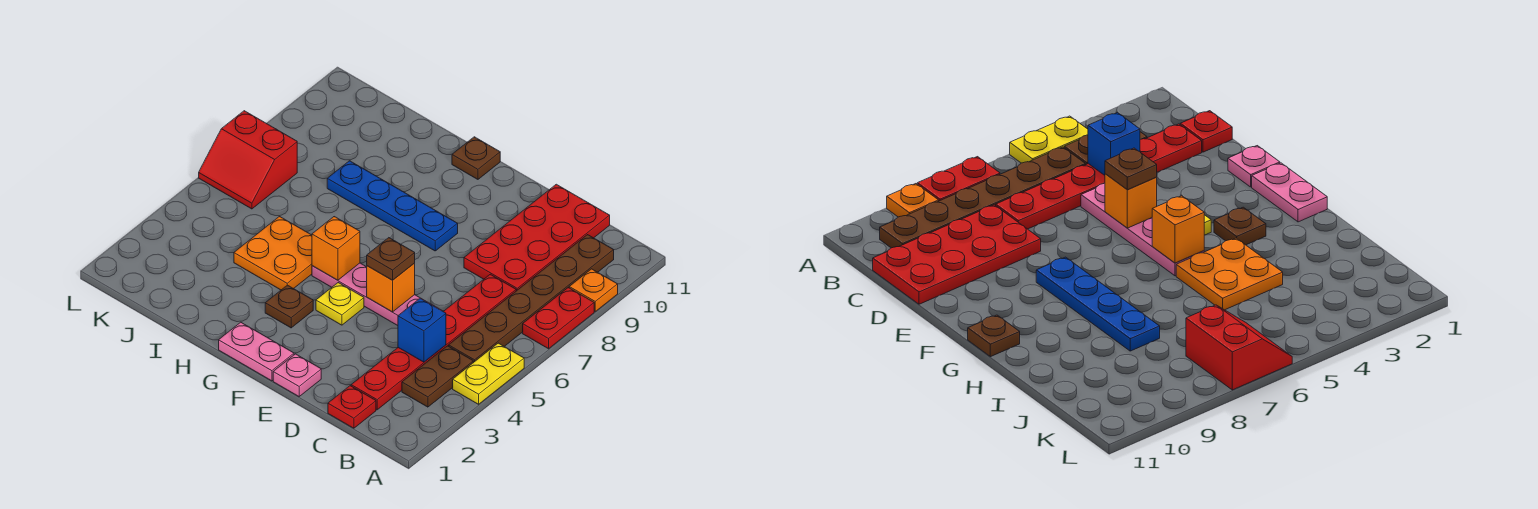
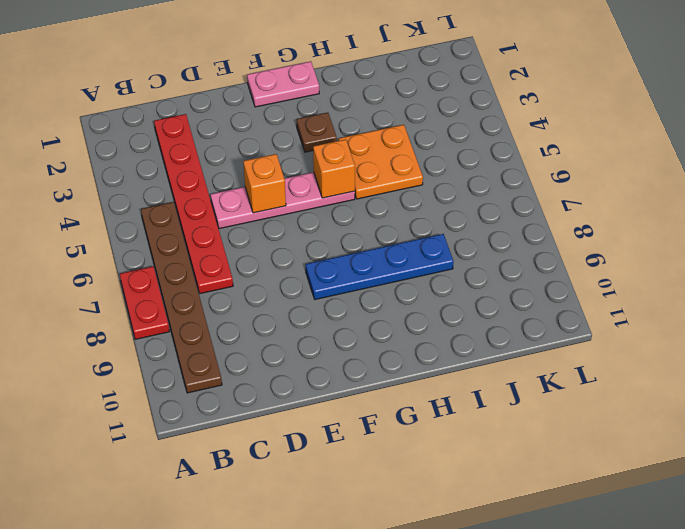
none -> yellow plate A4:A5 level 1
none -> orange plate A9 level 1
none -> brown plate B3:B4 level 1

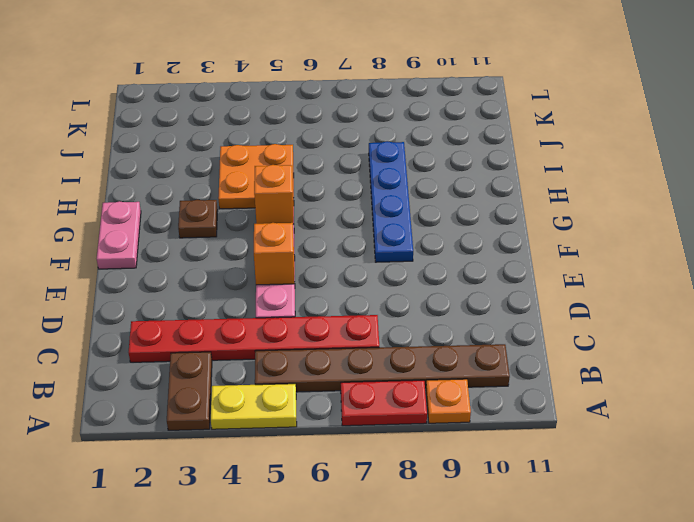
brown plate A3:B3 level 1 -> brown plate B3:B4 level 1
none -> red plate C1 level 1
none -> red plate C8:D11 level 1
none -> pink plate E1 level 1

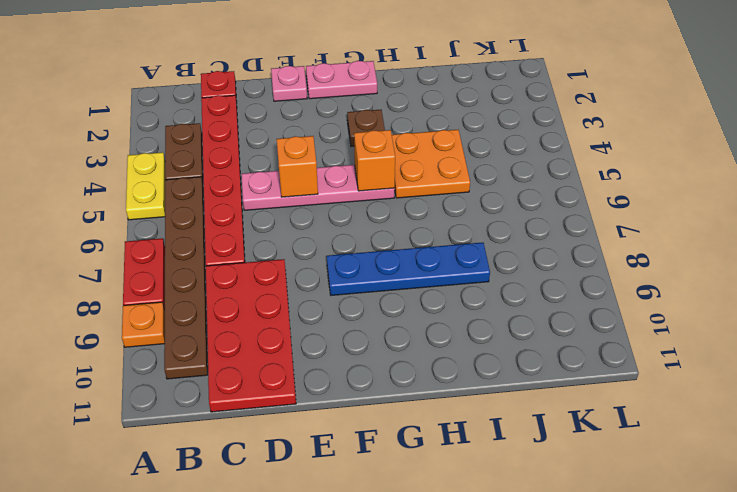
none -> yellow plate F4 level 1
none -> brown plate G11 level 1
none -> red slope K6:L7 level 1 top 7

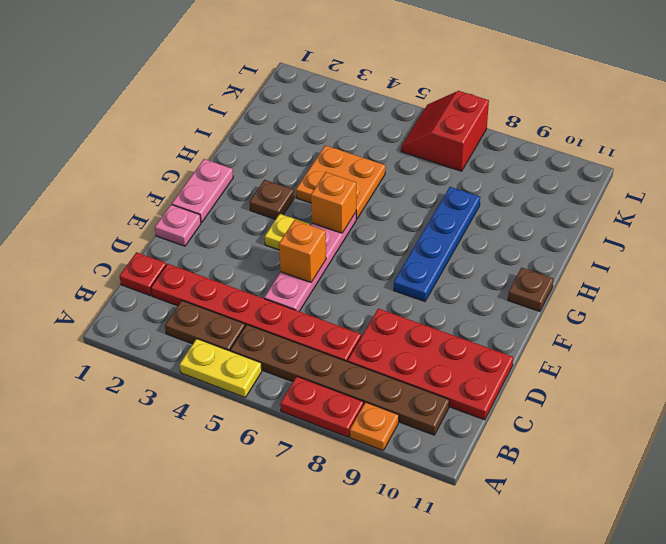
none -> blue brick C4 level 2
none -> brown plate E5 level 3

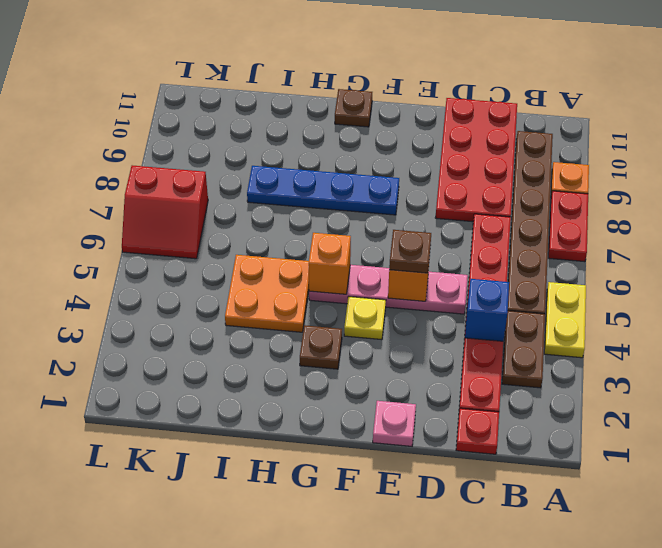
none -> pink plate F1:G1 level 1

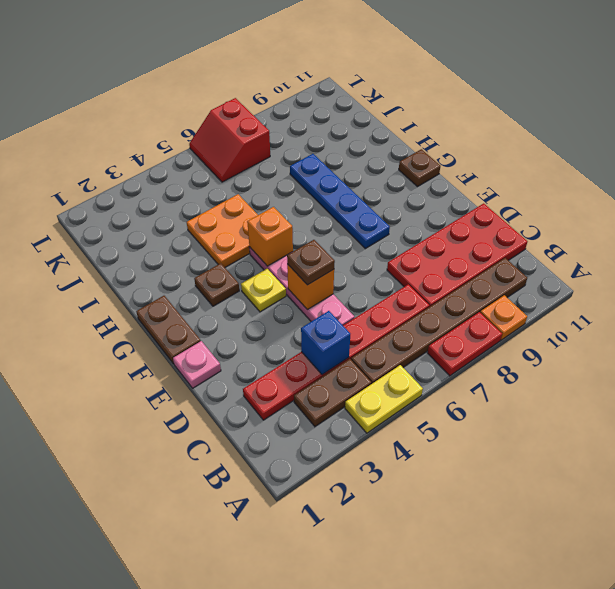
brown plate F1:G1 level 1 -> pink plate F1:G1 level 1
none -> red plate C1 level 1

